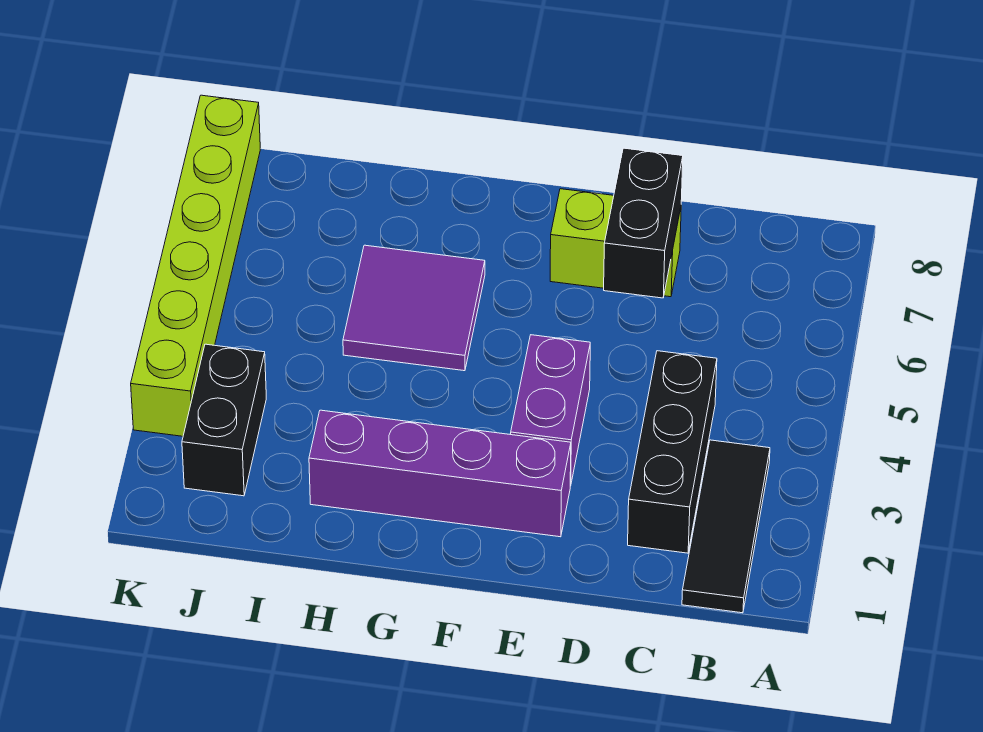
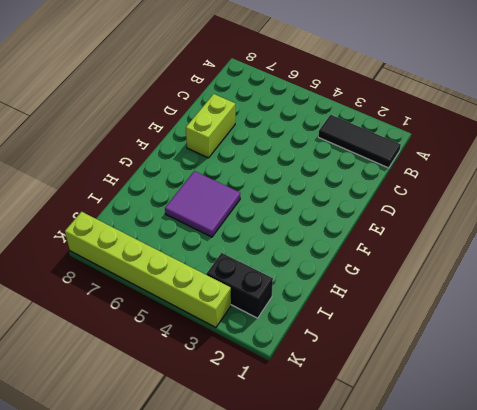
none -> black brick C2:C4 level 1
none -> purple brick E2:H2 level 1

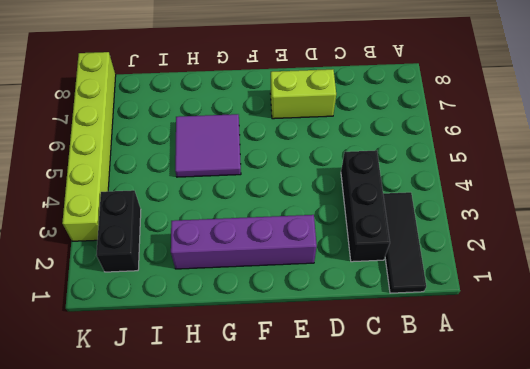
none -> purple brick E3:E4 level 1
none -> black brick D6:D7 level 2

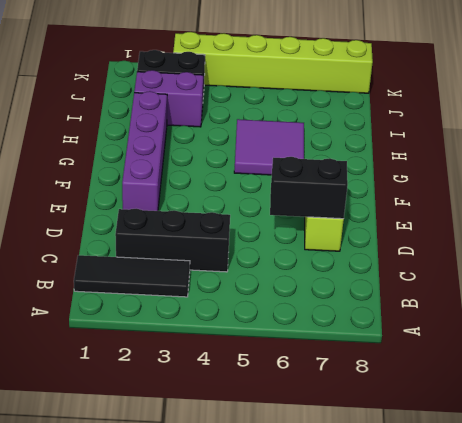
purple brick I2:I3 level 1 -> purple brick E3:E4 level 1

